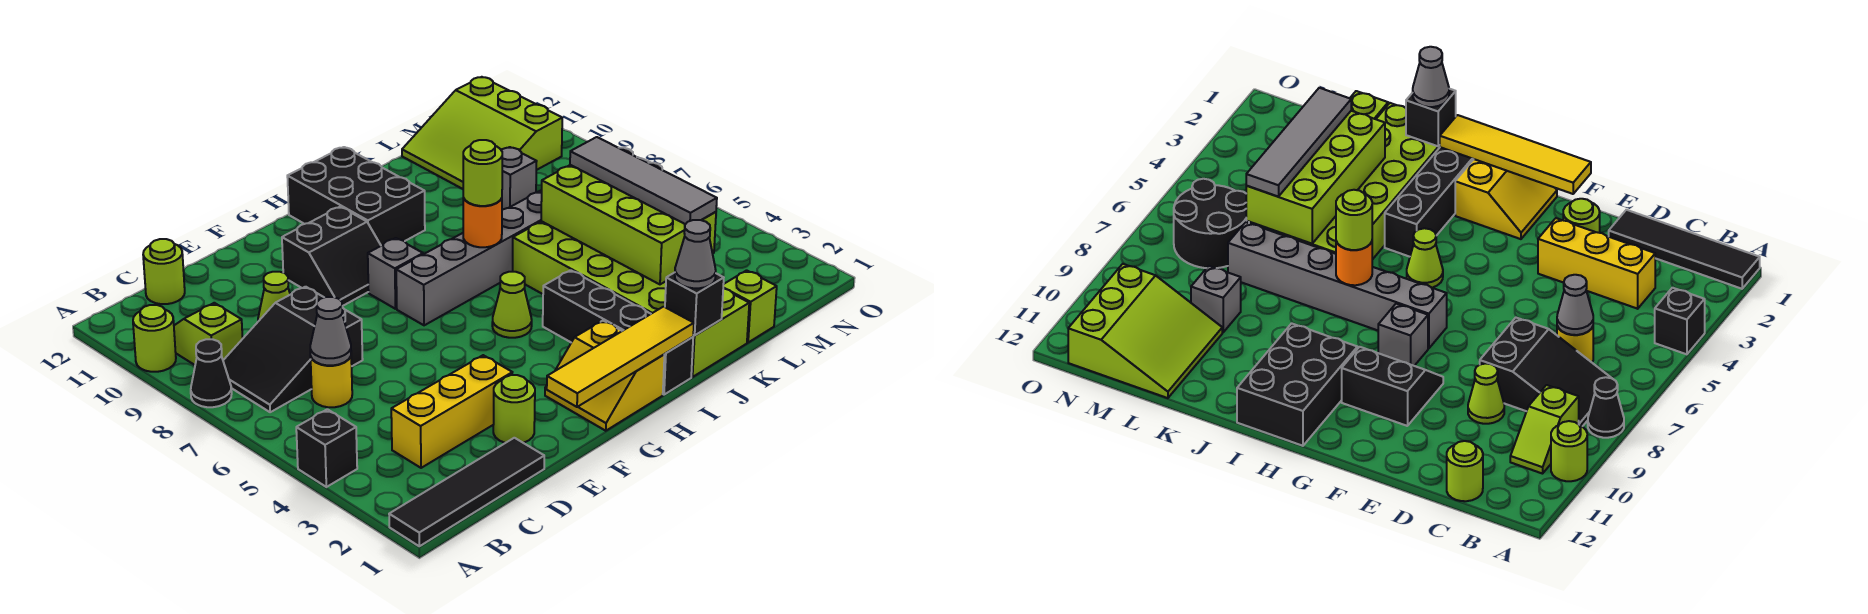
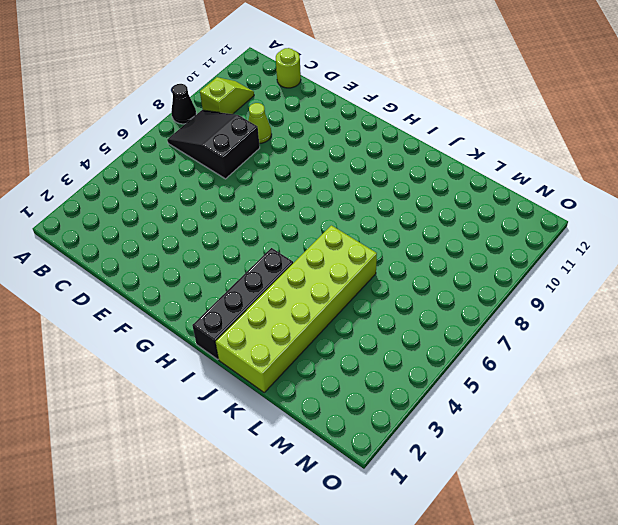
none -> black tile A1:D1 level 1
none -> black brick A4 level 1
none -> lime round brick A10 level 1
none -> yellow brick C3:E3 level 1

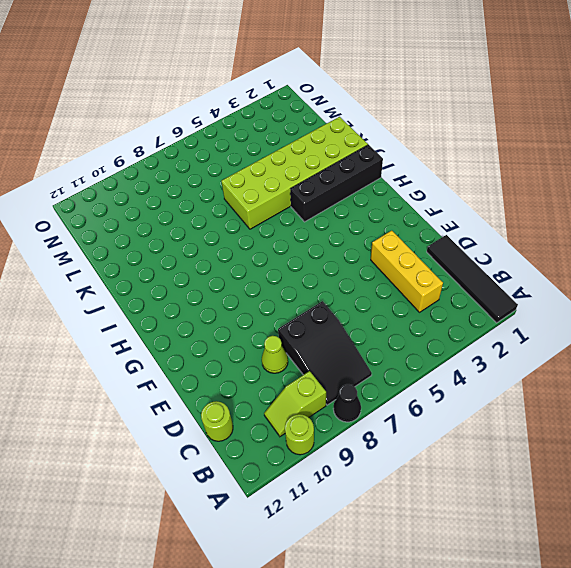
none -> black brick A4 level 1
none -> yellow round brick C6 level 1
none -> lime round brick E2 level 1
none -> black slope F9:G10 level 1 top 10

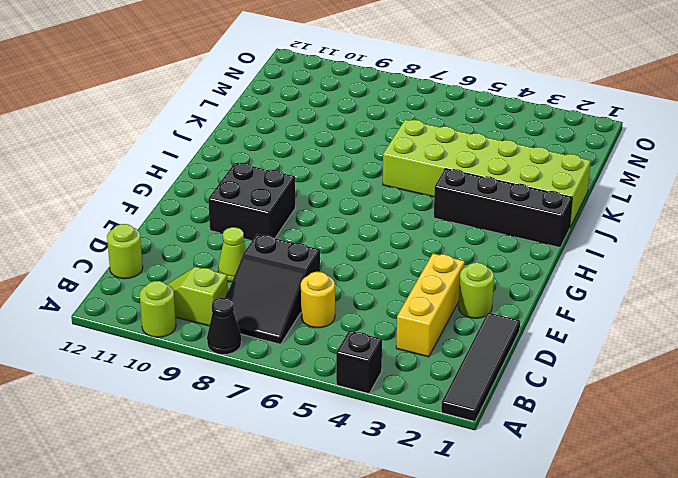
black brick F9:G10 level 1 -> black slope F9:G10 level 1 top 10
none -> yellow slope G1:H2 level 1 top H
none -> grey brick G7:L7 level 1
none -> grey brick G8 level 1
none -> lime cone H5 level 1

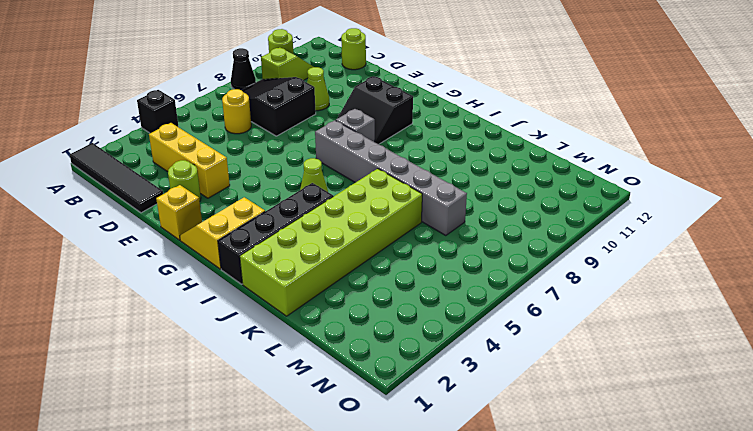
yellow brick F1 level 1 -> none
none -> black brick H10:I12 level 1
none -> lime brick L1 level 1
none -> grey brick L9 level 1
none -> lime slope L10:N12 level 1 top N

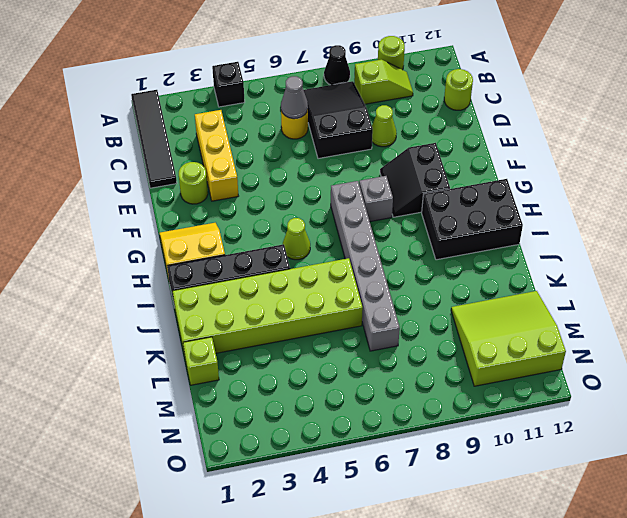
none -> grey brick L9 level 1
none -> black round brick M6:N7 level 1
none -> yellow tile F1:I1 level 2
none -> orange round brick I7 level 2

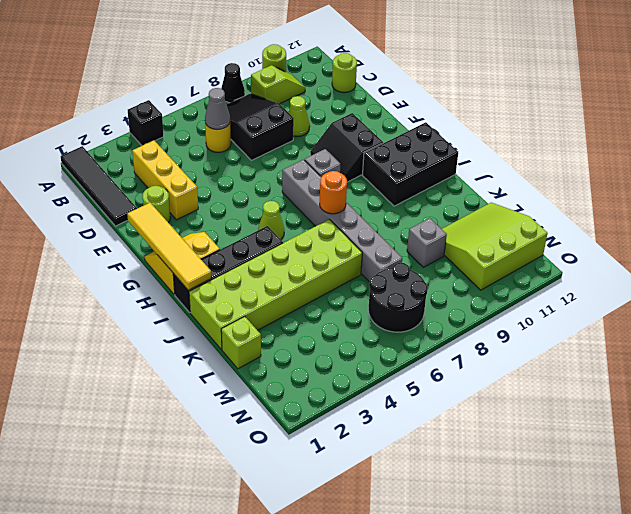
none -> black brick J1 level 2
none -> lime brick K3:L6 level 2
none -> lime round brick I7 level 3
none -> grey cone J1 level 3

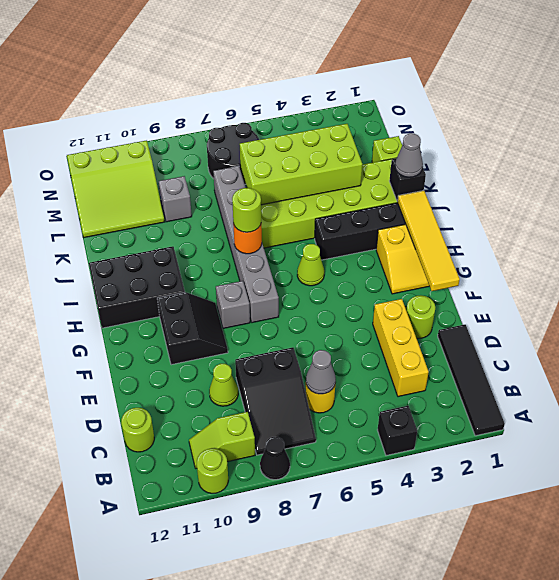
none -> grey tile L3:L6 level 3

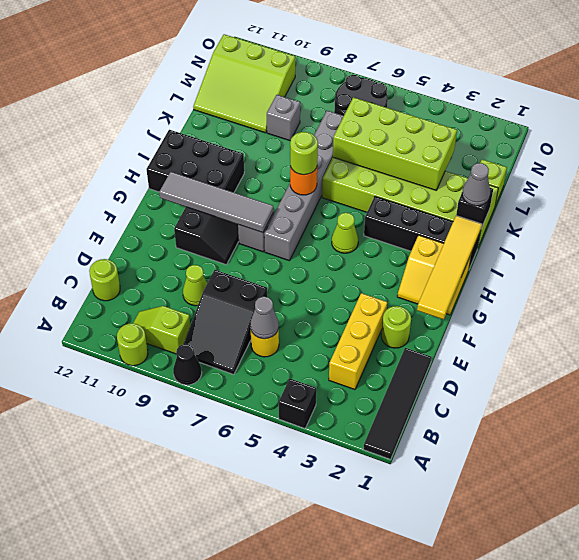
grey tile G8:G11 level 2 -> grey tile L3:L6 level 3

